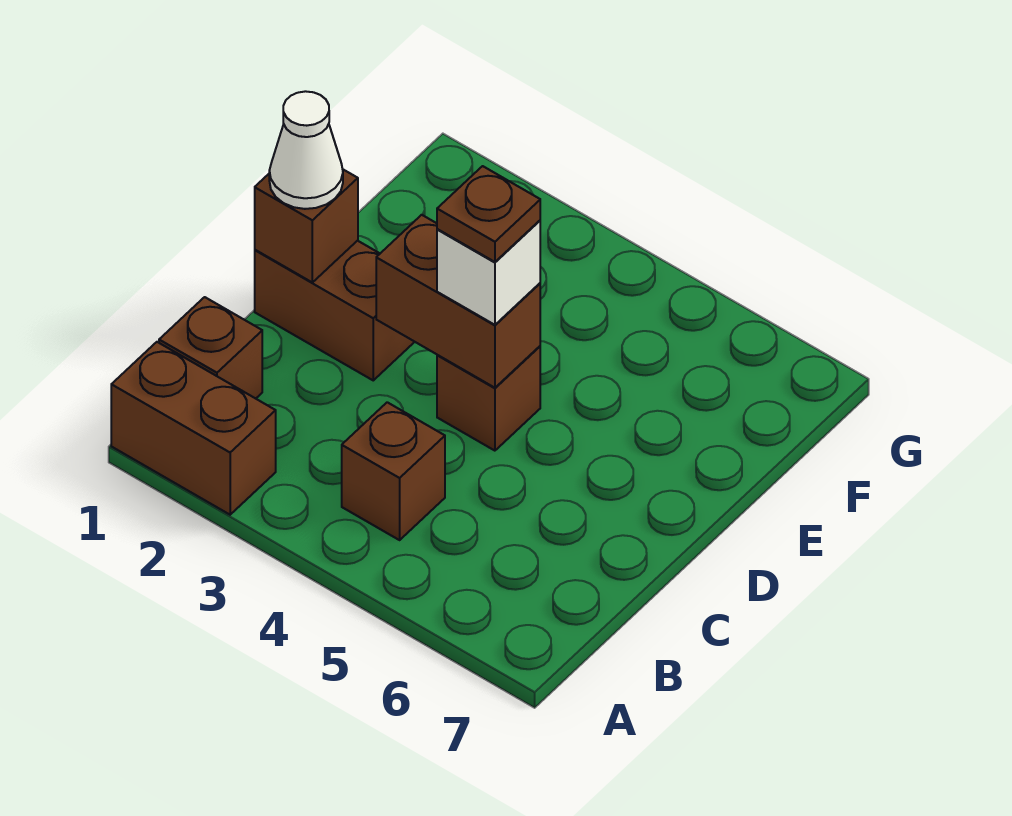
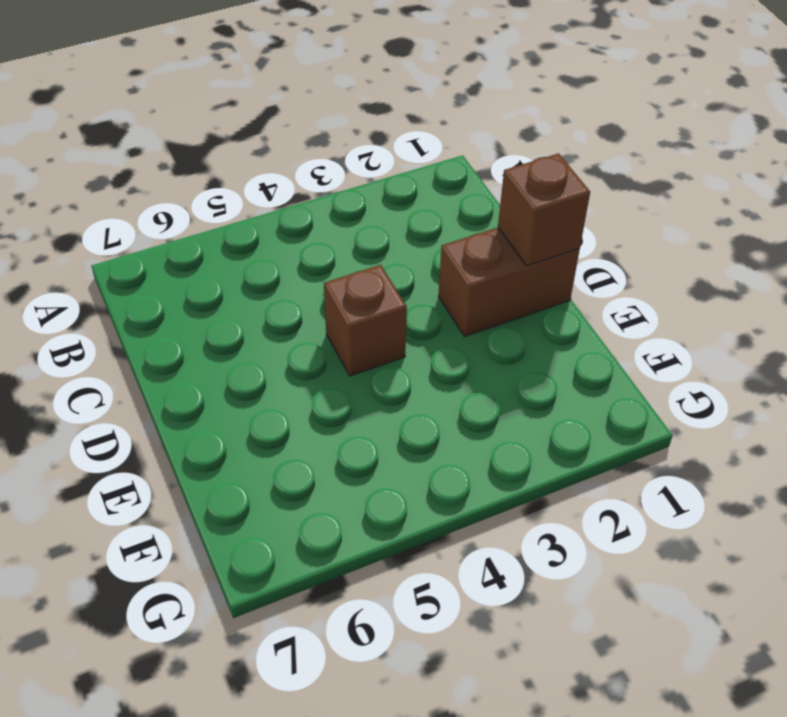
none -> brown brick A1:A2 level 1
none -> brown brick B1 level 1

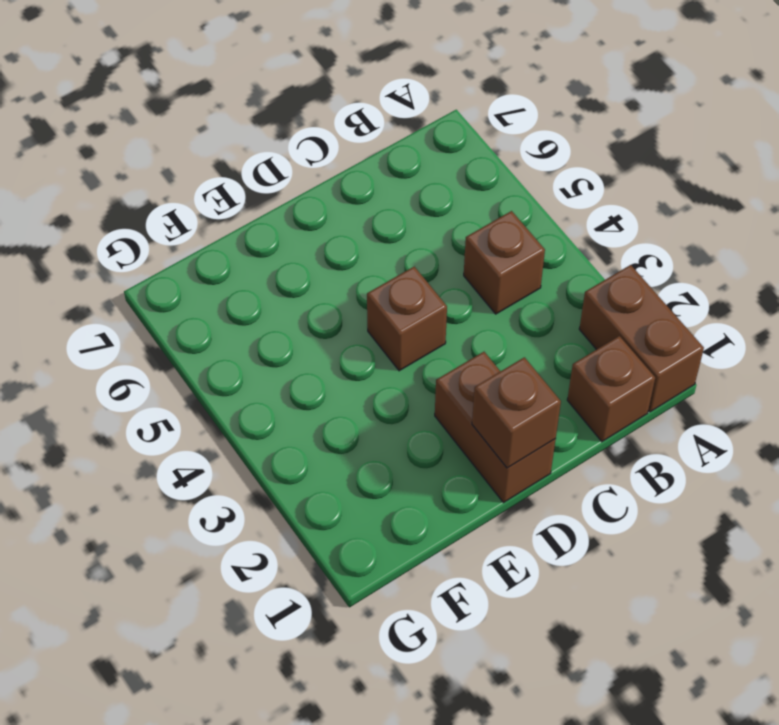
none -> brown brick D3:D4 level 2
none -> white cone D1 level 3

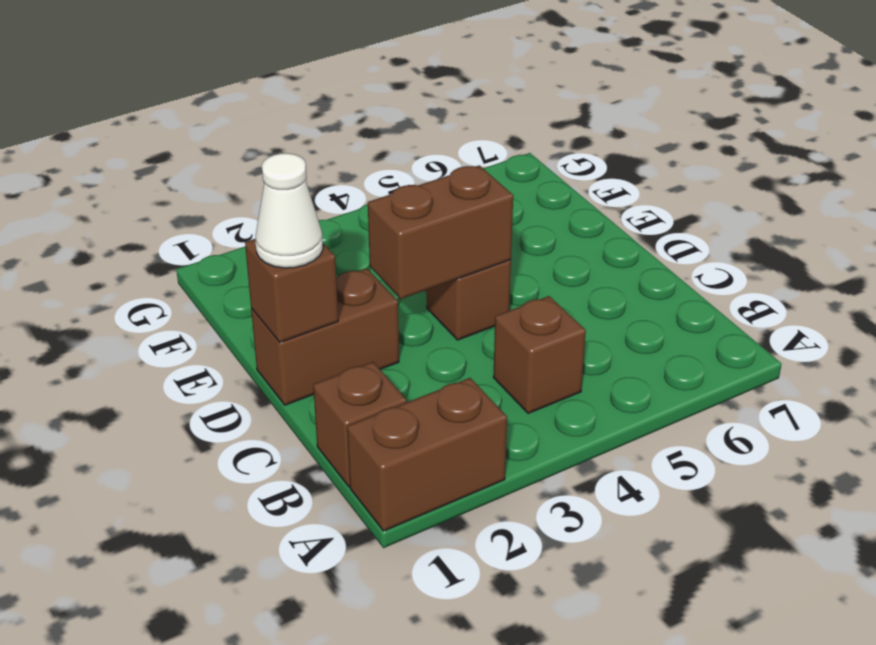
none -> white brick D4 level 3
none -> brown plate D4 level 4

